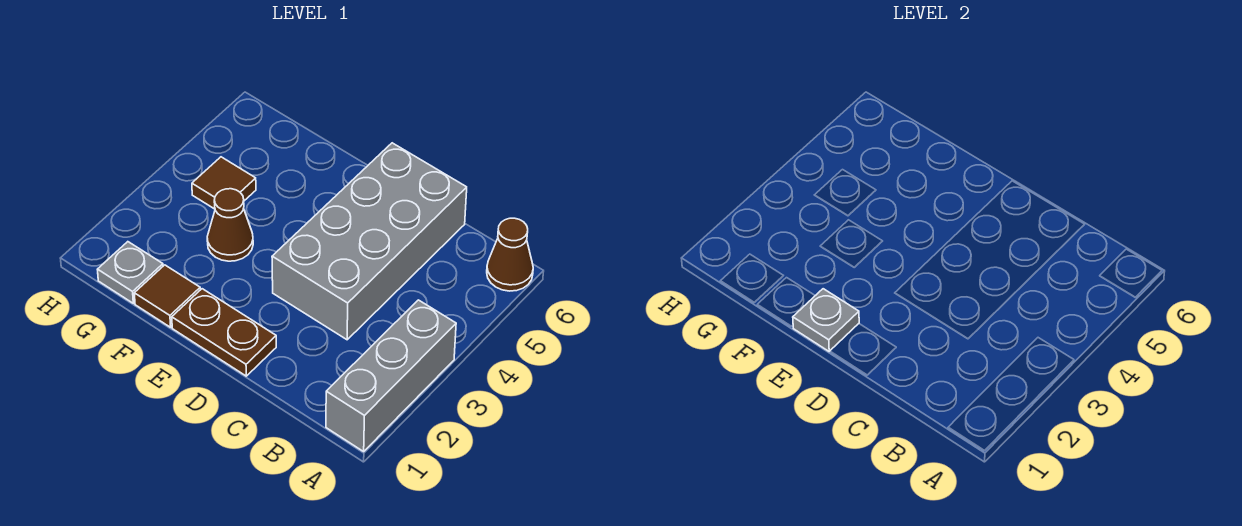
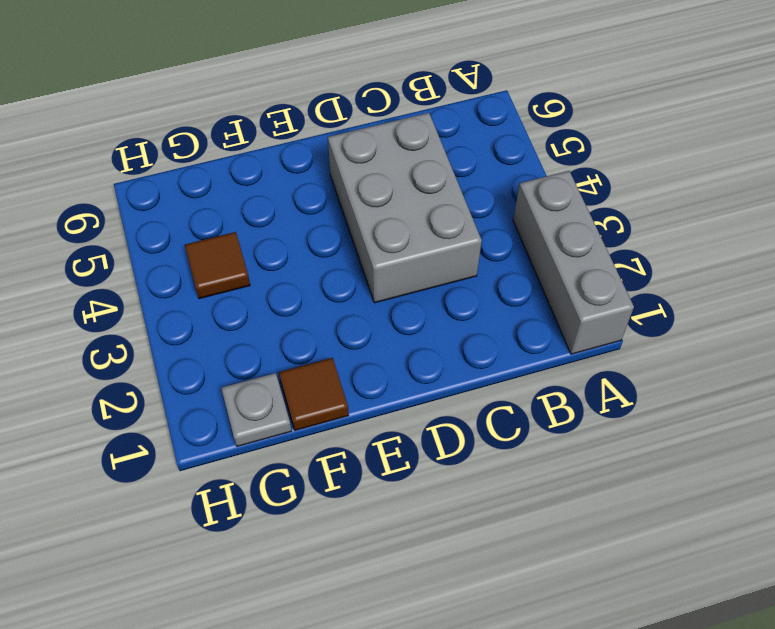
grey brick C3:D5 level 1 -> grey brick C3:D6 level 1
none -> brown cone A6 level 1
none -> brown plate D1:E1 level 1

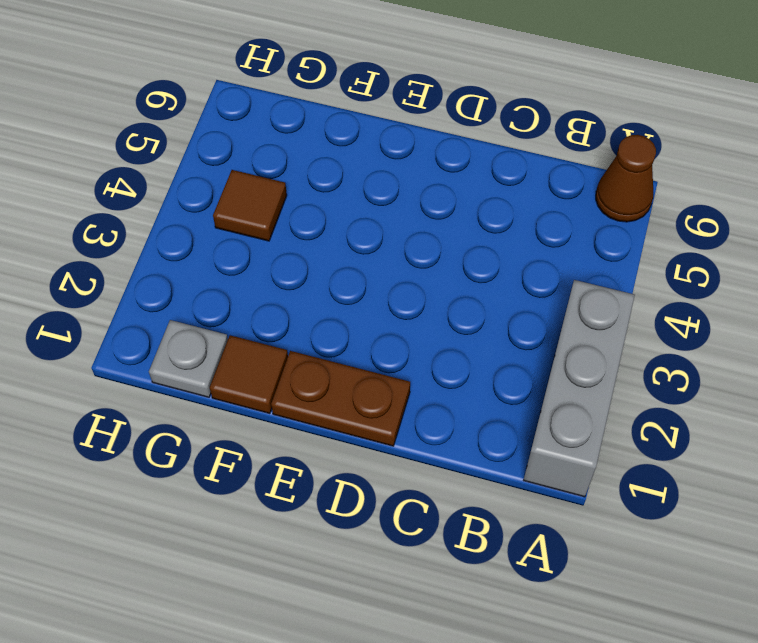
none -> grey brick C3:D6 level 1
none -> brown cone F3 level 1

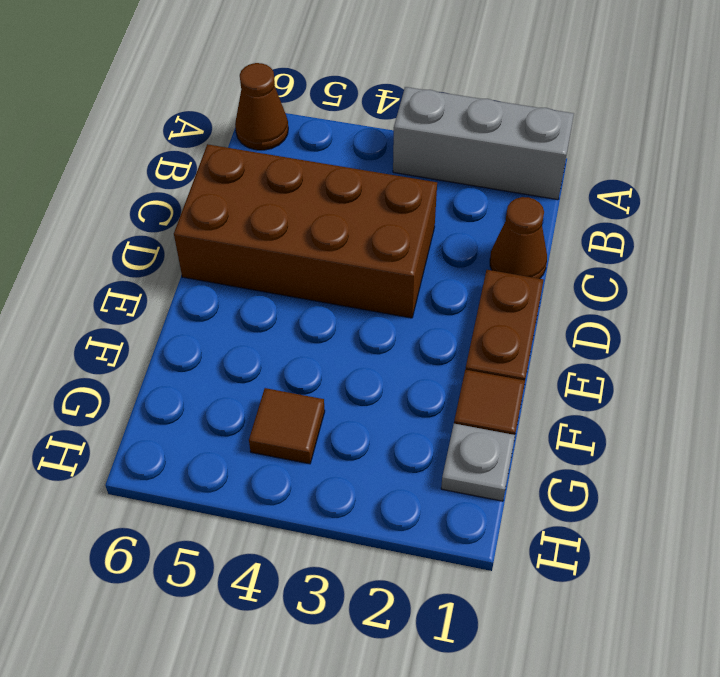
brown cone C1 level 1 -> brown cone F3 level 1
brown brick C3:D6 level 1 -> grey brick C3:D6 level 1
none -> grey plate E1 level 2

